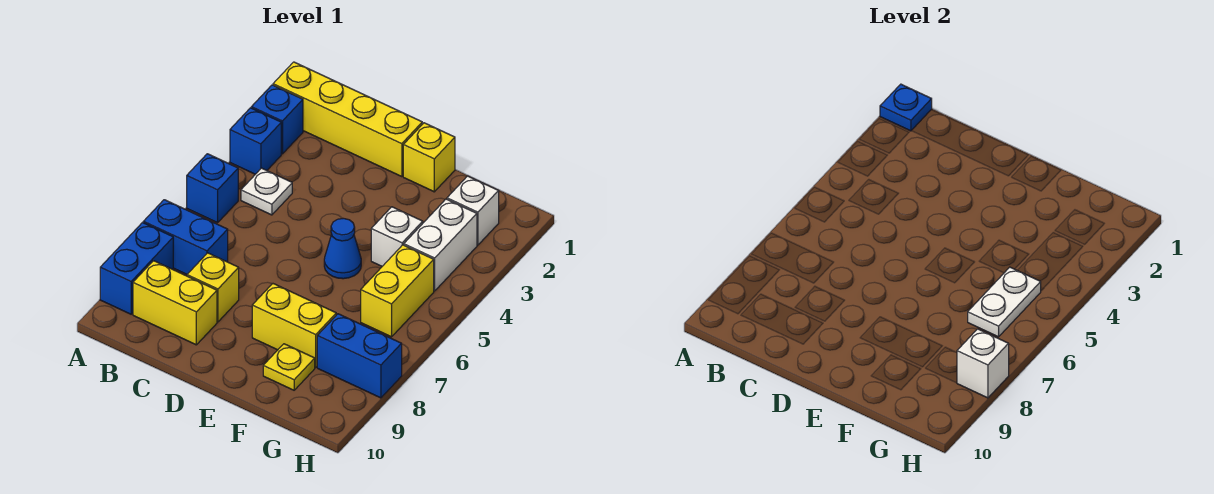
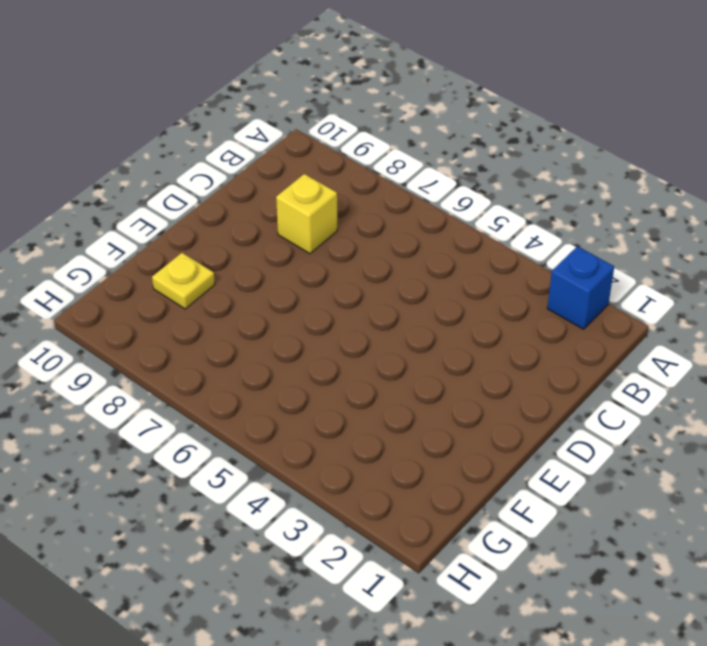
none -> yellow brick A1:D1 level 1
none -> blue brick A3 level 1
none -> blue brick A5 level 1

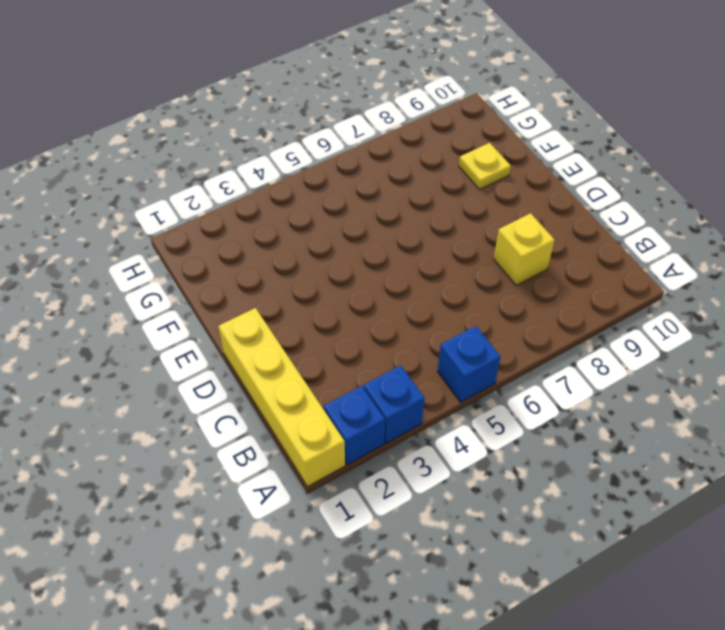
none -> blue brick A7:B7 level 1
none -> blue brick A8:A9 level 1
none -> white plate B4 level 1

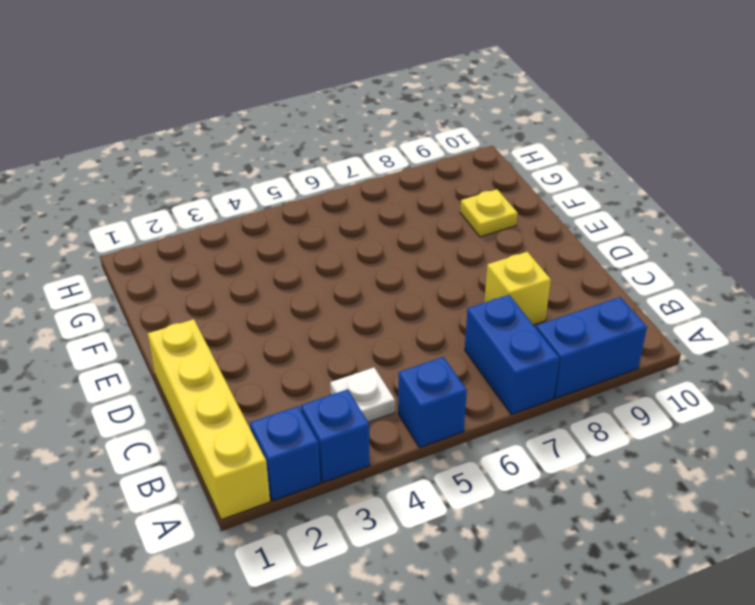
none -> yellow brick B9:C9 level 1
none -> yellow brick E1 level 1
none -> blue cone E5 level 1

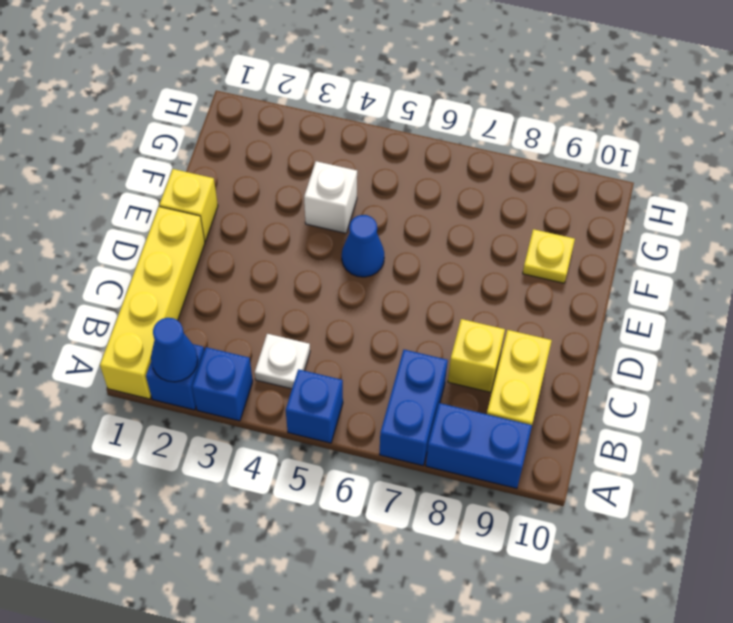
blue cone A2 level 2 -> none
none -> yellow brick E8:F8 level 1
none -> white brick G2 level 1
none -> white brick G3:G4 level 1

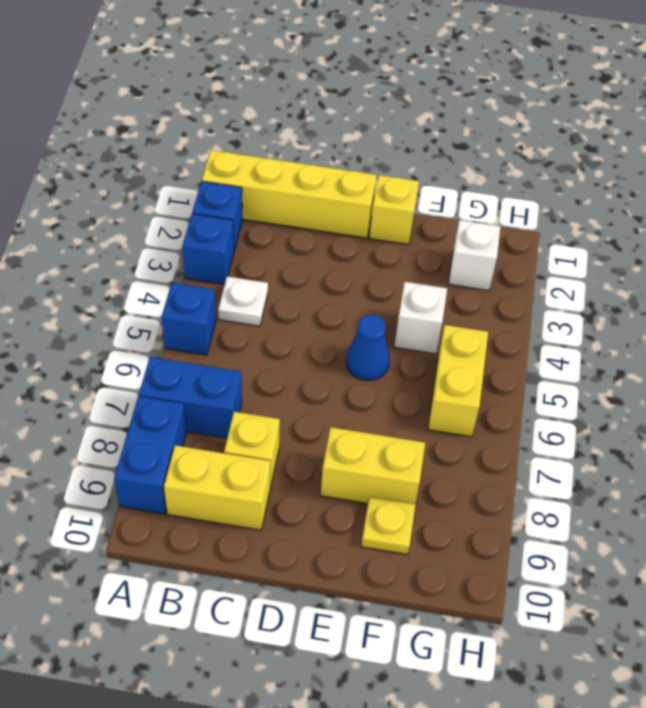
none -> white brick G3:G4 level 1
none -> blue brick G8:H8 level 1
none -> blue plate A1 level 2

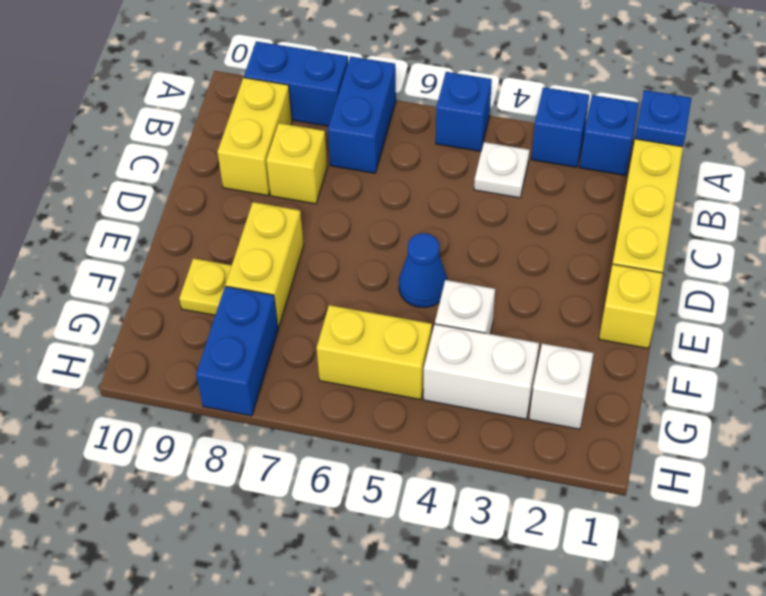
none -> white plate G5:G6 level 2
none -> white brick H8 level 2

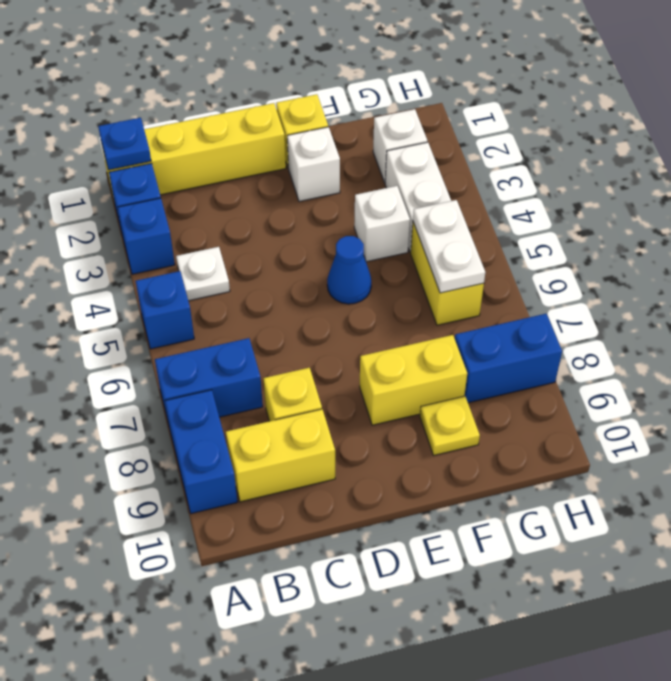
white brick E2 level 1 -> white brick H8 level 2

